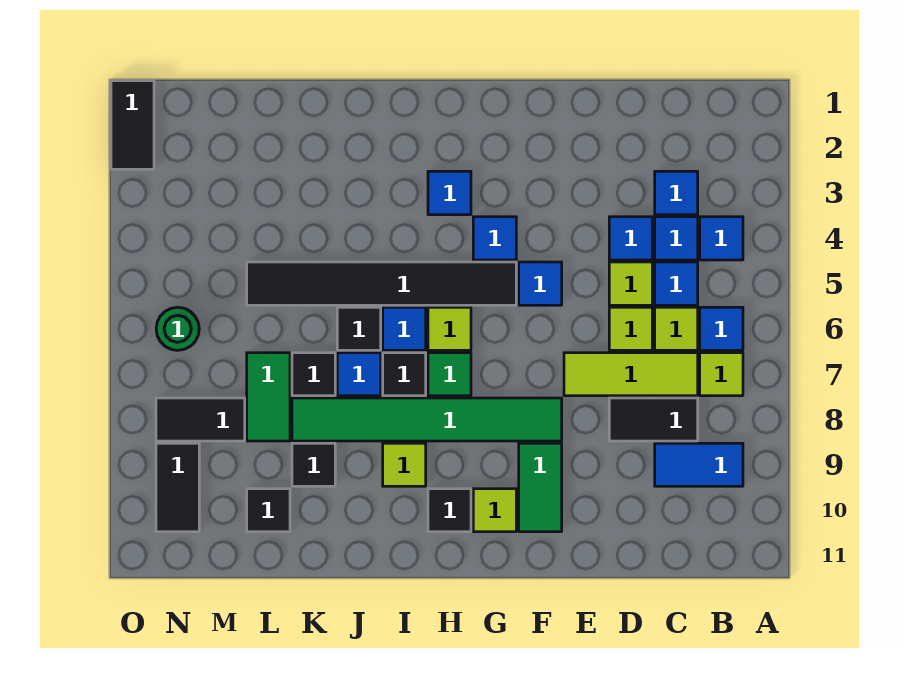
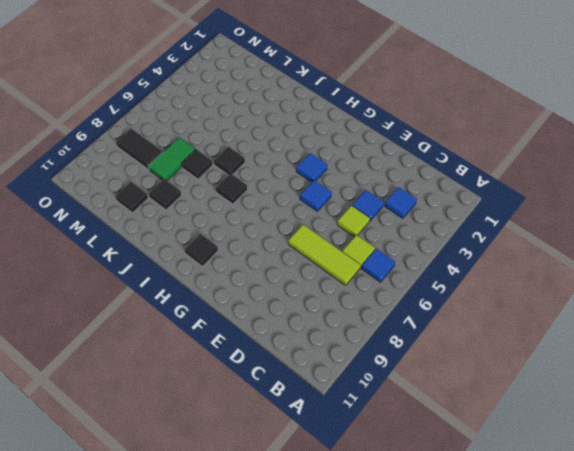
none -> blue tile B4 level 1
none -> lime tile B7 level 1
none -> blue tile B9:C9 level 1
none -> blue tile C4 level 1

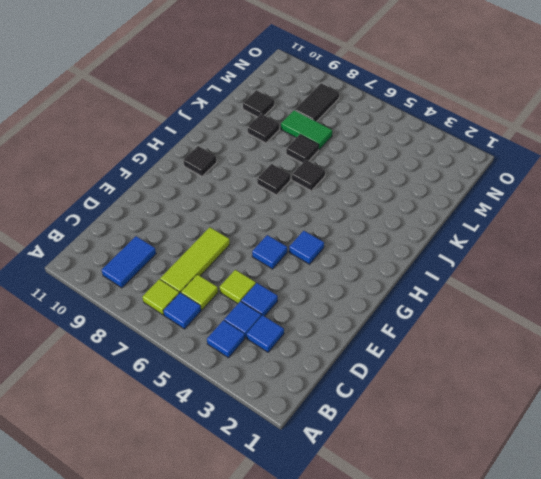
none -> blue tile C5 level 1
none -> black tile C8:D8 level 1
none -> lime tile D6 level 1
none -> green tile F8:K8 level 1

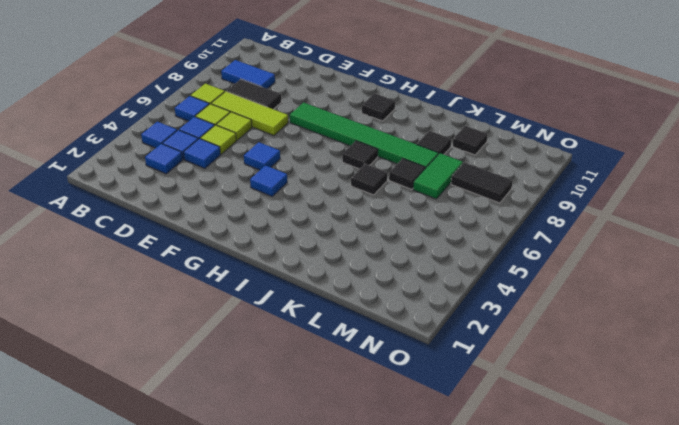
none -> green tile F9:F10 level 1
none -> black tile G5:L5 level 1
none -> lime tile G10 level 1
none -> blue tile H3 level 1

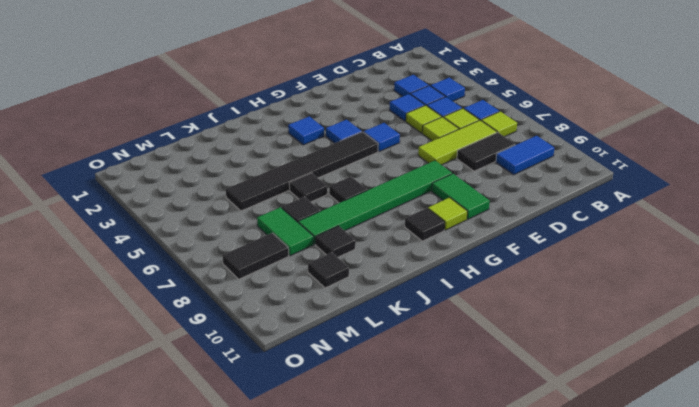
none -> lime tile H6 level 1
none -> green tile H7 level 1
none -> blue tile I6 level 1
none -> lime tile I9 level 1

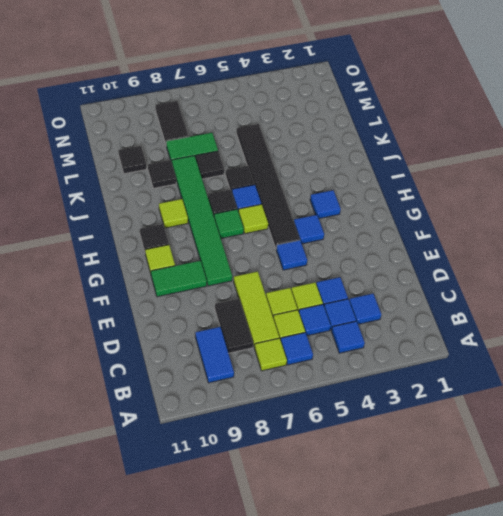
none -> blue tile J7 level 1
none -> green round brick N6 level 1
none -> black tile N9:N10 level 1
none -> black tile O1:O2 level 1

